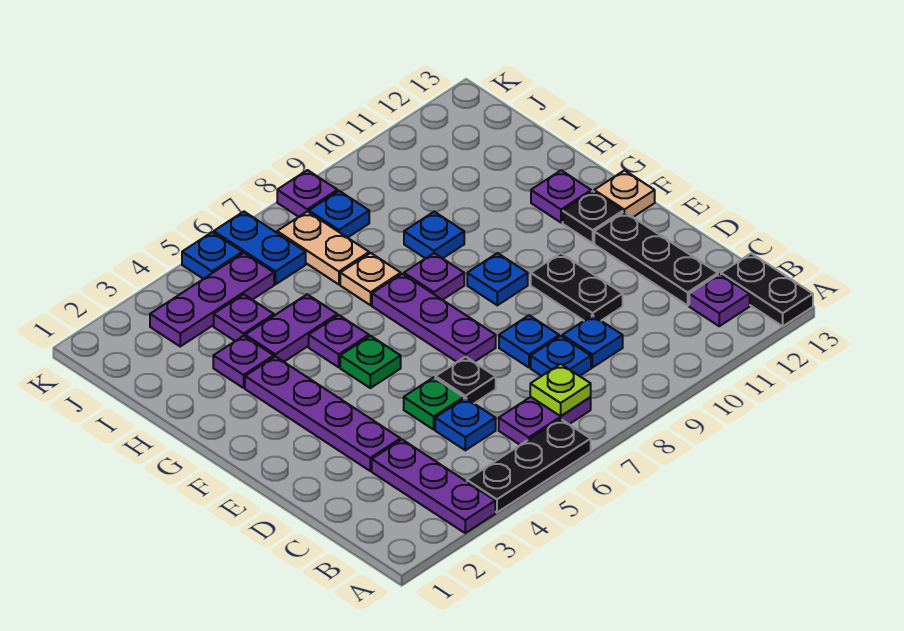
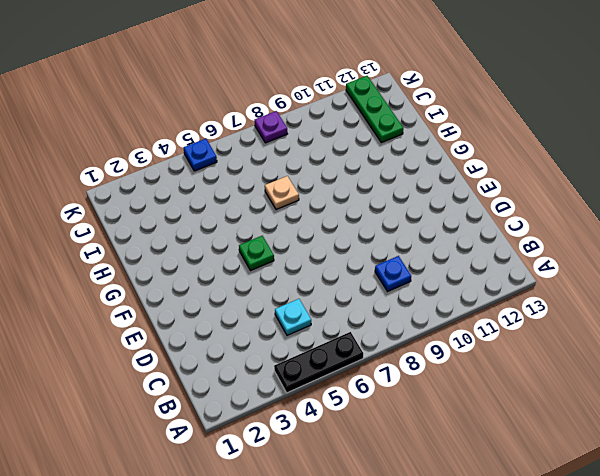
cyan plate C5 level 1 -> blue plate C5 level 1
green plate I12:K12 level 1 -> none
none -> purple plate A3:C3 level 1
none -> black plate A13:B13 level 1
none -> purple plate B6:B7 level 1
none -> purple plate B12 level 1

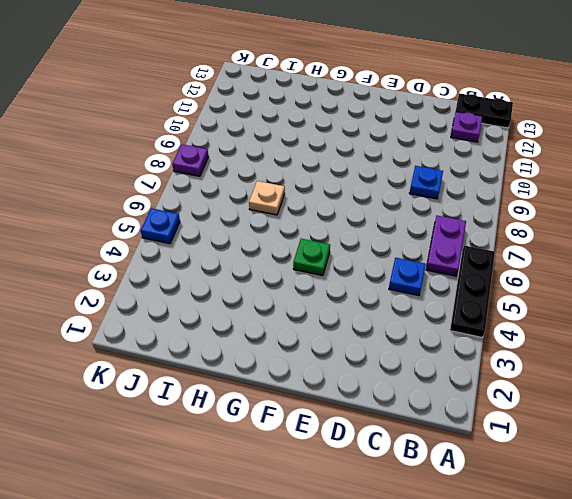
none -> purple plate A3:C3 level 1
none -> blue plate C8 level 1
none -> black plate C12:E12 level 1
none -> purple plate D3:G3 level 1

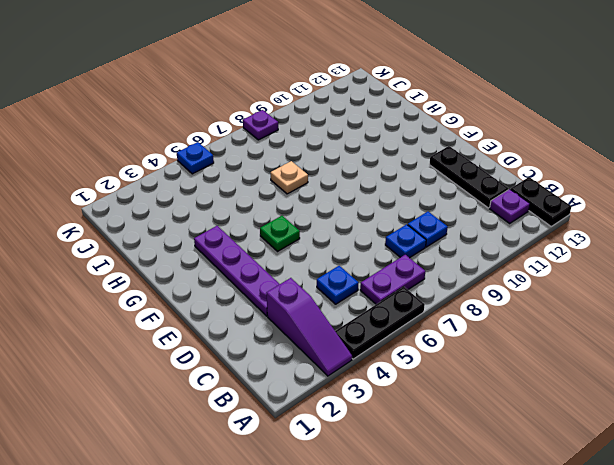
purple slope A3:C3 level 1 top C -> purple plate A3:C3 level 1
none -> green plate D5 level 1
none -> black plate D6 level 1
none -> blue plate D8 level 1
none -> black plate D10:E10 level 1

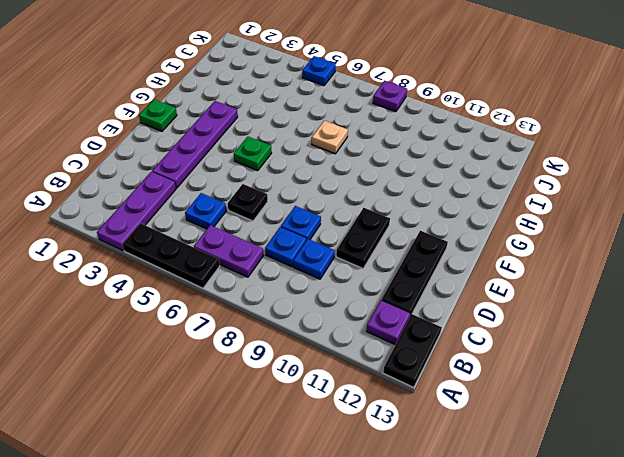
green plate F1 level 1 -> green plate D5 level 1
none -> purple plate E7:G7 level 1
none -> blue plate F9 level 1
none -> black plate F12 level 1
none -> tan plate F13 level 1

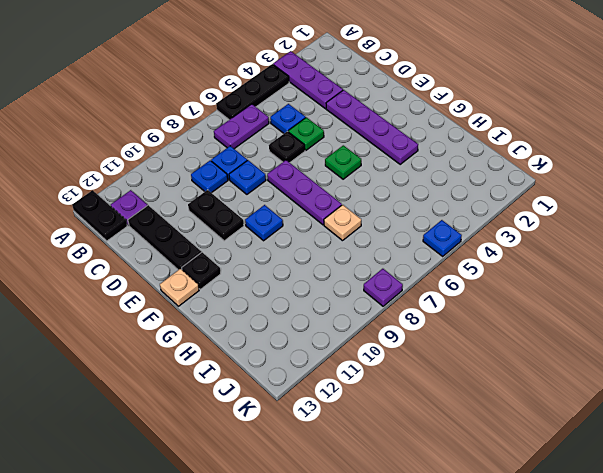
none -> purple plate G5 level 1
none -> purple plate G8 level 1
none -> purple plate G12 level 1
none -> purple plate H3 level 1

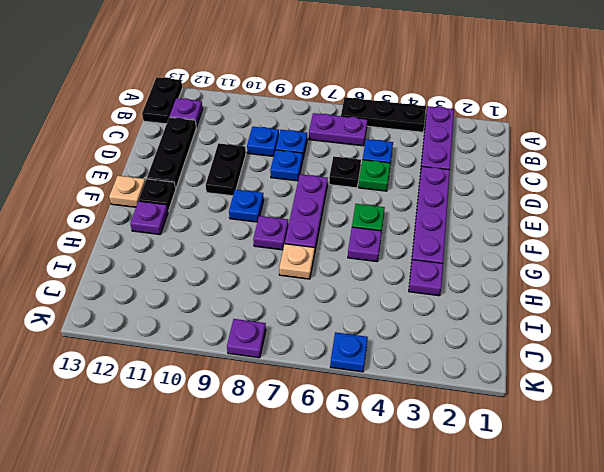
none -> purple plate H4:H5 level 1
none -> blue plate H9 level 1
none -> purple plate I4 level 1
none -> tan plate I7:J7 level 1

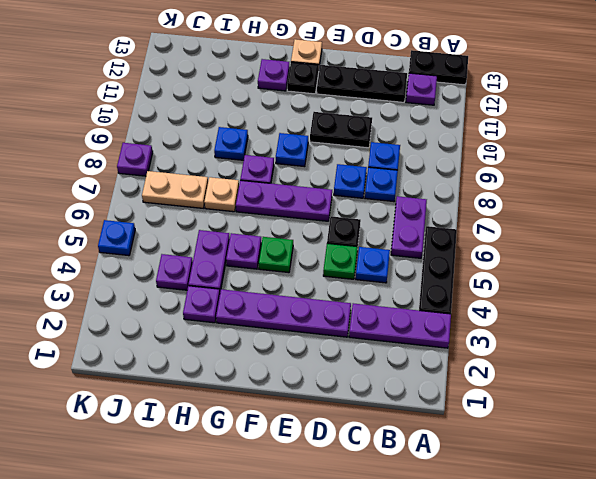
none -> purple plate J3:J5 level 1
none -> blue plate J6:K6 level 1
none -> blue plate J8 level 1
none -> lime plate B7 level 2

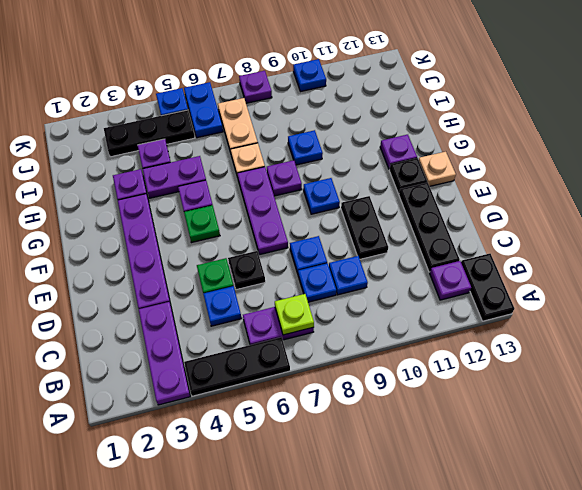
black plate J3:J5 level 1 -> purple plate J3:J5 level 1
blue plate K10 level 1 -> blue plate J8 level 1

